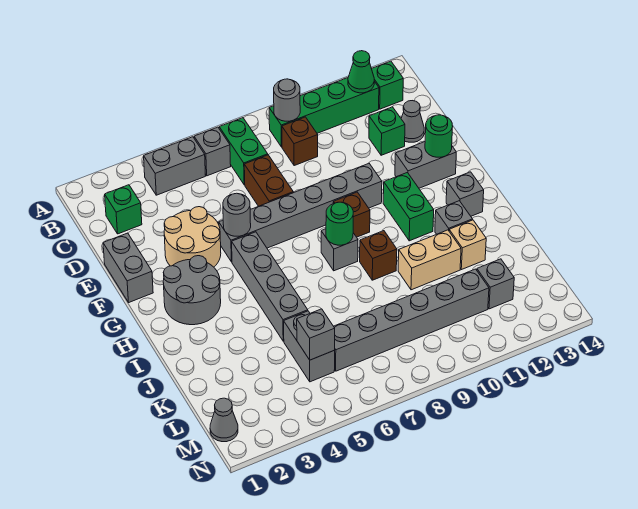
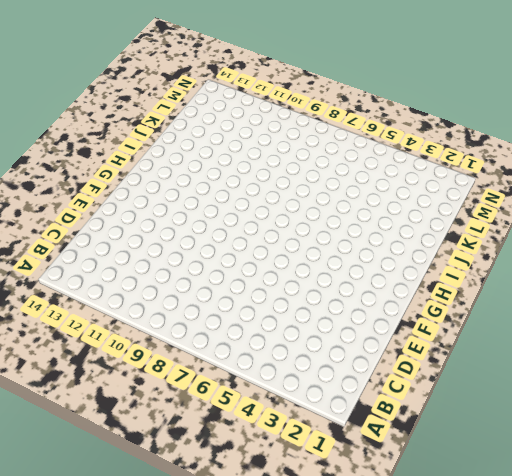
none -> grey brick B4:B5 level 1
none -> grey brick B6 level 1
none -> green brick B7:C7 level 1
none -> green brick B9:B12 level 1

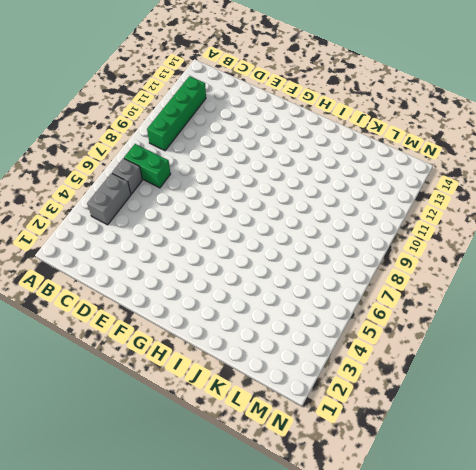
none -> green brick B13 level 1
none -> green brick C2 level 1
none -> brown brick C9 level 1
none -> brown brick D7:E7 level 1

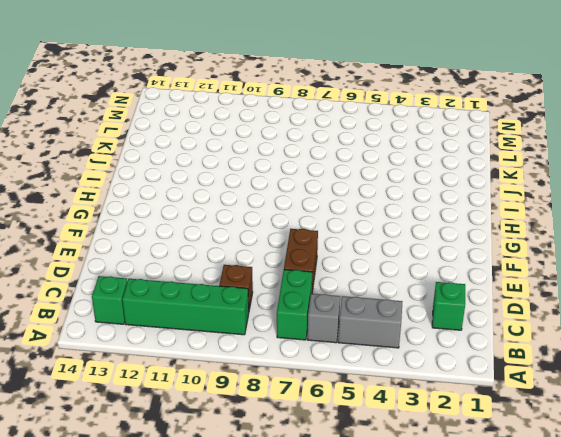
none -> green brick D12 level 1
none -> grey cone D13 level 1
none -> grey brick E1:F1 level 1
none -> tan round brick E3:F4 level 1

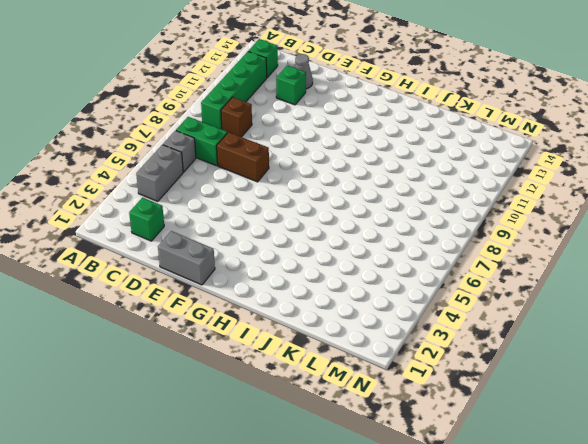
none -> tan round brick E3:F4 level 1
none -> grey brick F5:F10 level 1
none -> grey brick F12:F13 level 1
none -> grey round brick G2:H3 level 1

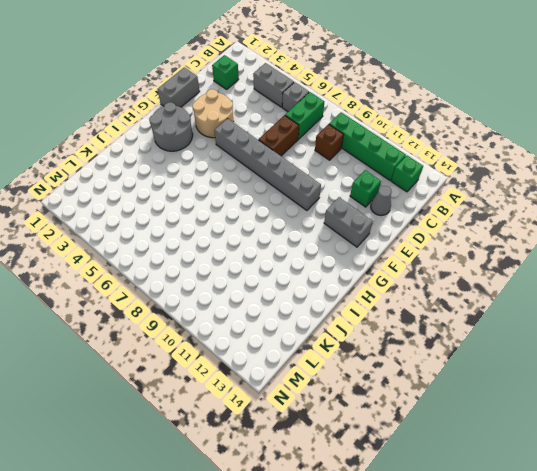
none -> grey brick G5:J5 level 1
none -> brown brick G9 level 1
none -> green brick G11:H11 level 1
none -> grey brick H8 level 1

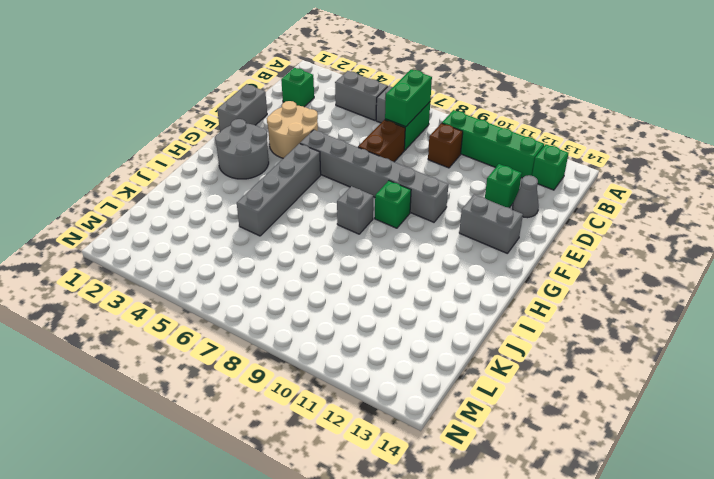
green brick B7:C7 level 2 -> green brick G11:H11 level 1
green brick G9 level 1 -> brown brick G9 level 1
none -> grey brick H13 level 1
none -> brown brick I9 level 1
none -> grey brick I12 level 1
none -> tan brick J10:J11 level 1

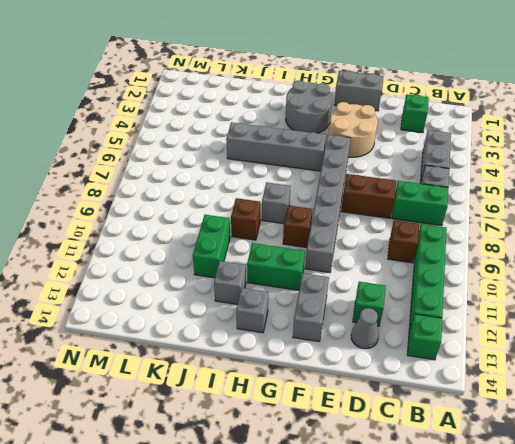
green brick J10:J11 level 1 -> tan brick J10:J11 level 1
none -> tan brick J12 level 1
none -> grey brick K5:L5 level 1
none -> grey brick L6:L11 level 1
none -> grey brick L12 level 1

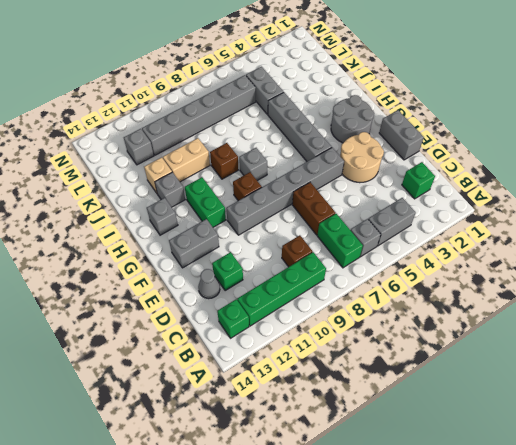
none -> grey cone M1 level 1
none -> grey round brick B9 level 2
none -> green cone B12 level 2
none -> grey round brick F5 level 2

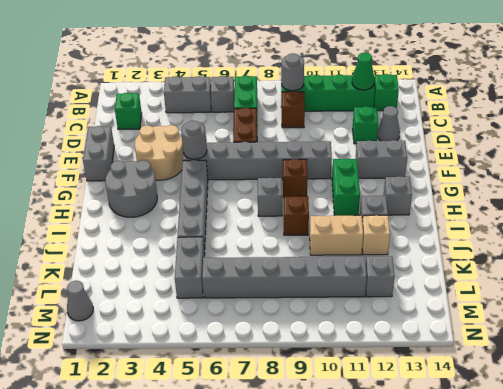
none -> green round brick F13 level 2
none -> green round brick H8 level 2
none -> grey brick L5 level 2

